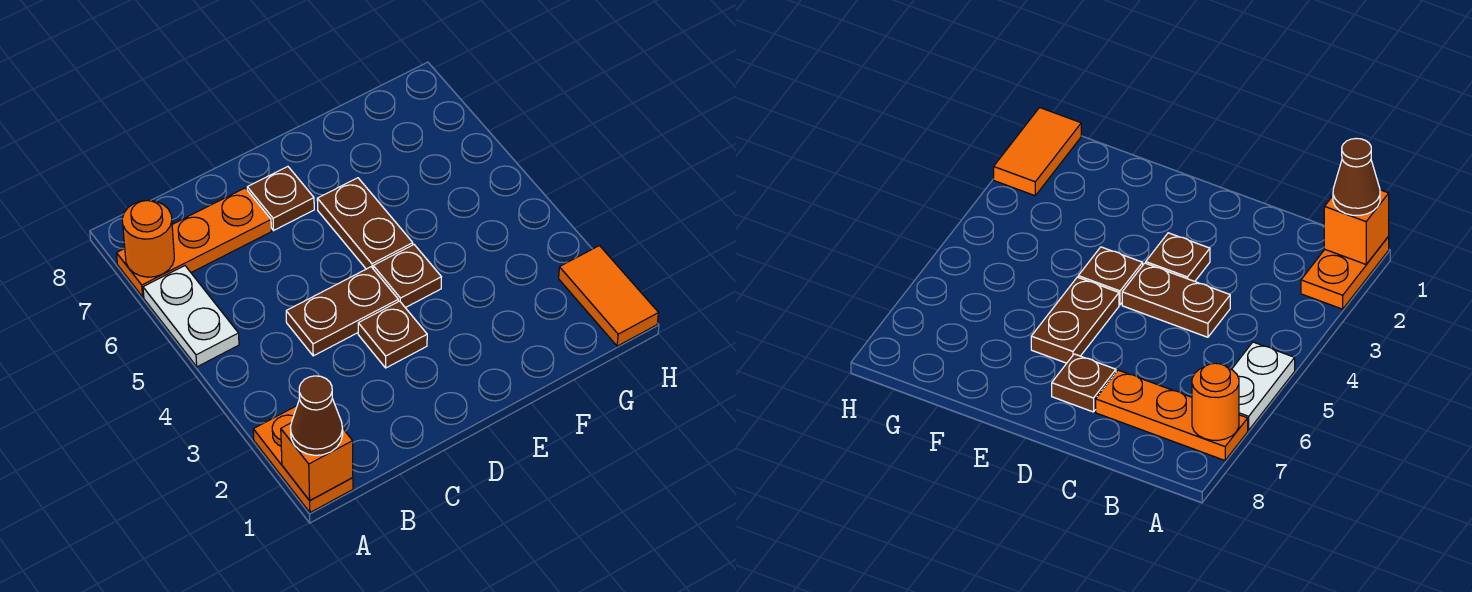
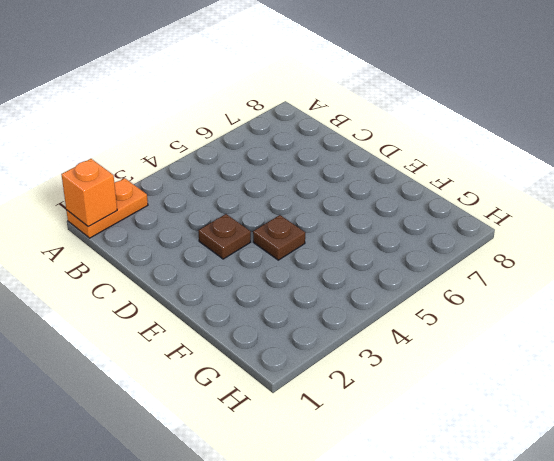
none -> white plate A5:A6 level 1
none -> orange plate A7:C7 level 1
none -> brown plate C4:D4 level 1

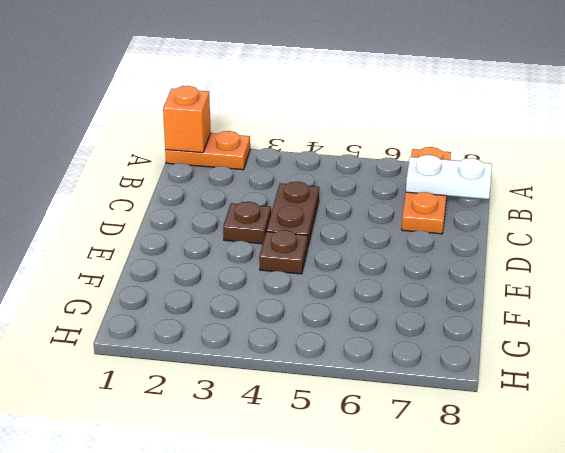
white plate B7:B8 level 2 -> white plate A5:A6 level 1
none -> brown plate D7 level 1
none -> brown plate E5:E6 level 1
none -> orange tile H1:H2 level 1

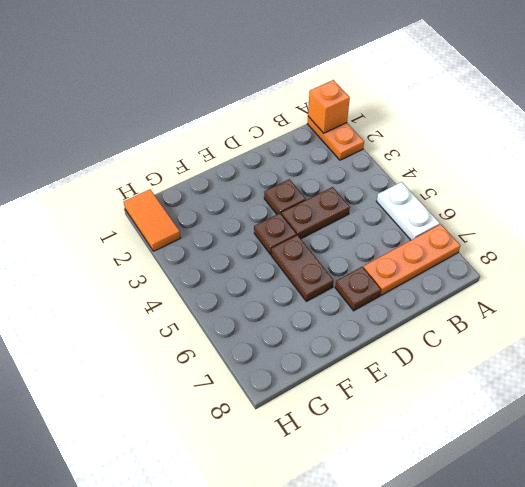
none -> orange round brick A7 level 2
none -> brown cone A1 level 3

